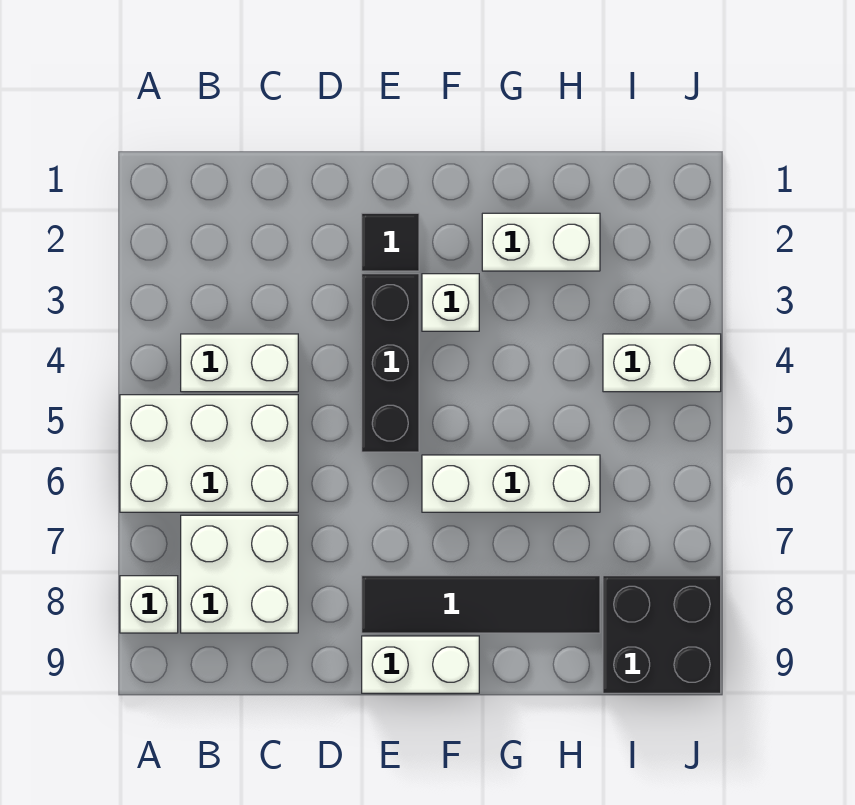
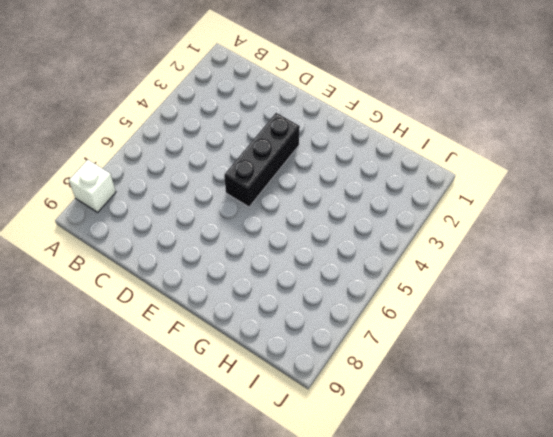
none -> white brick A5:C6 level 1
none -> white brick B4:C4 level 1
none -> white brick B7:C8 level 1

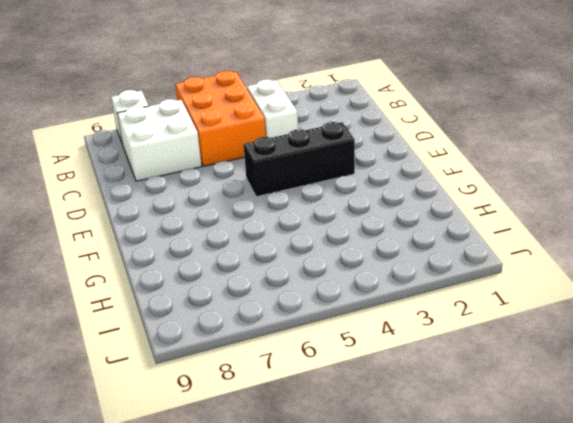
orange brick A5:C6 level 1 -> white brick A5:C6 level 1
none -> black tile E2 level 1
none -> black tile E8:H8 level 1
none -> white brick E9:F9 level 1

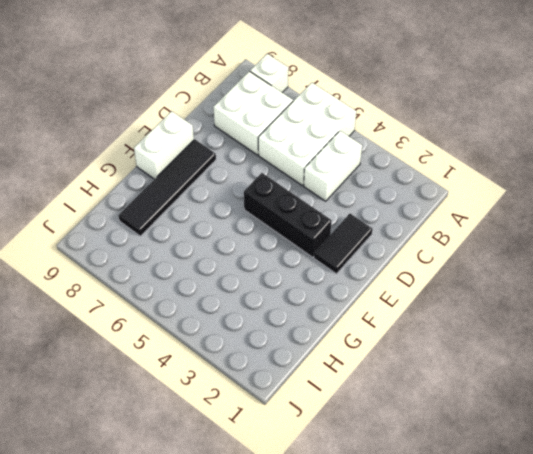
black tile D2:E2 level 1 -> black tile E2 level 1
none -> white brick F3 level 1
none -> white brick F6:H6 level 1
none -> white brick G2:H2 level 1

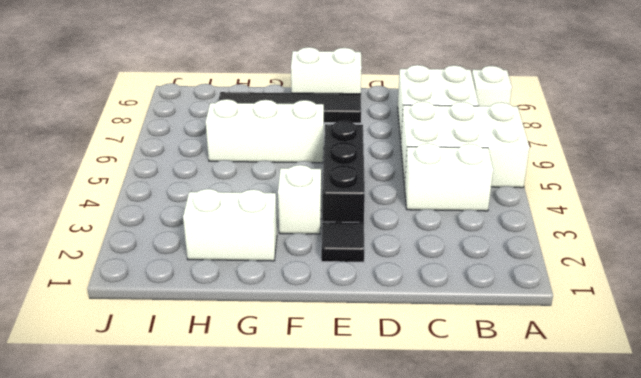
none -> white brick I4:J4 level 1
none -> black brick I8:J9 level 1

